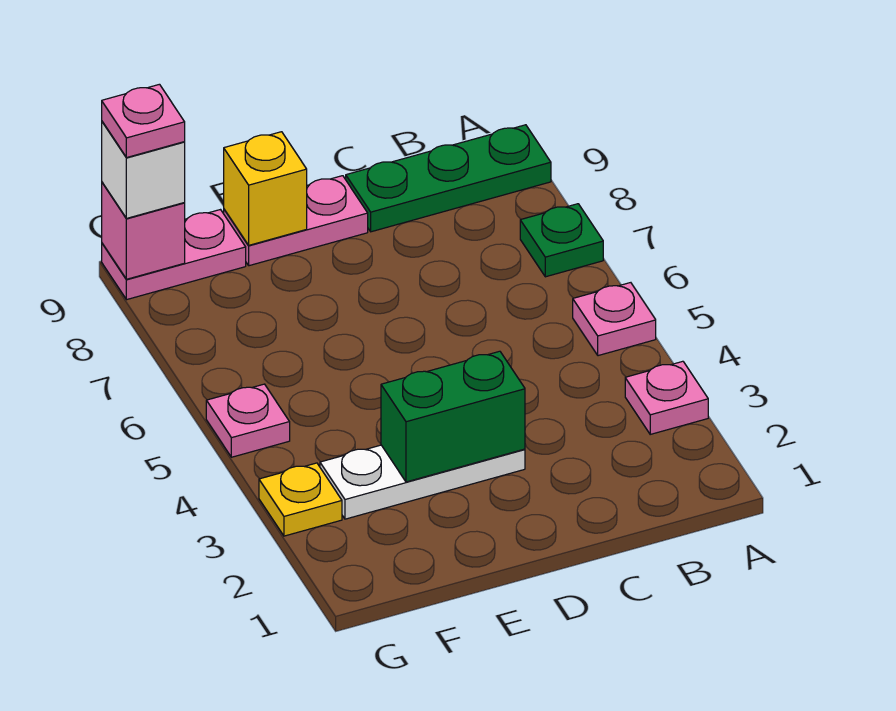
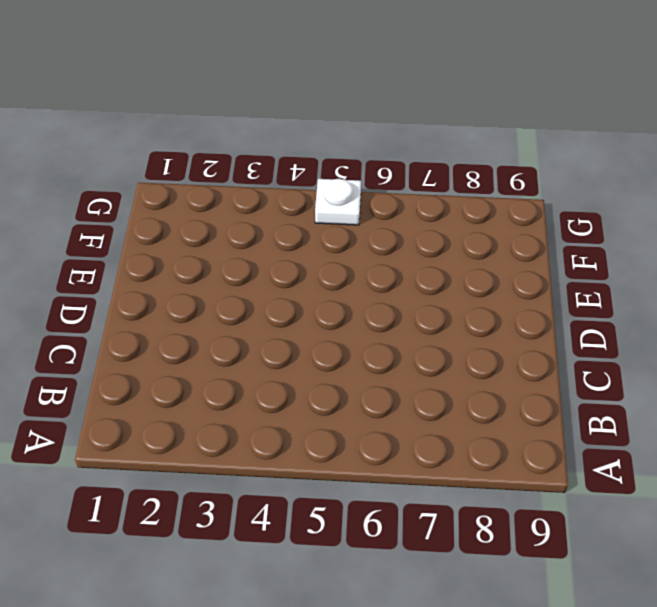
white plate G5 level 1 -> pink plate G5 level 1
none -> pink plate A3 level 1
none -> pink plate A5 level 1
none -> green plate A7 level 1

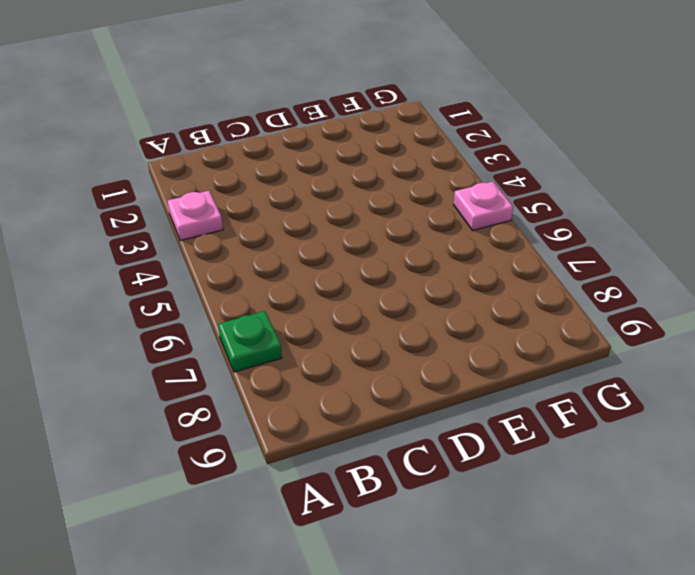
none -> pink plate A5 level 1
none -> green plate A9:C9 level 1
none -> white plate D3:F3 level 1

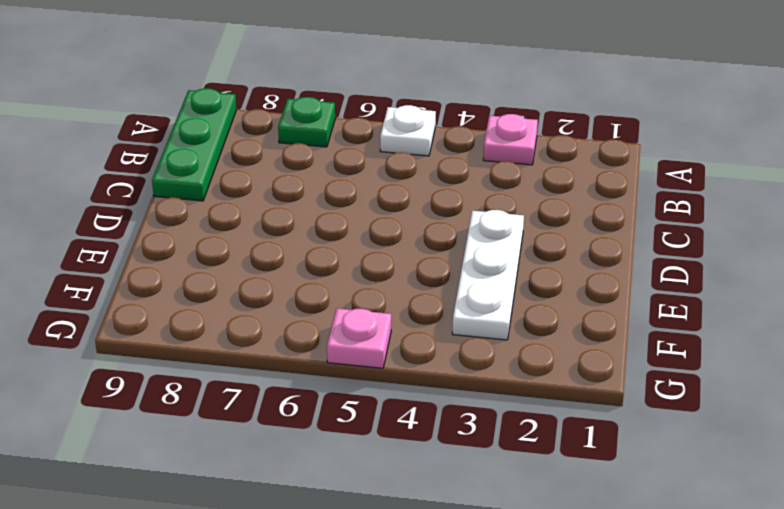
white plate A5 level 1 -> pink plate A5 level 1
none -> pink plate D9:E9 level 1
none -> pink plate F9:G9 level 1
none -> yellow plate G3 level 1

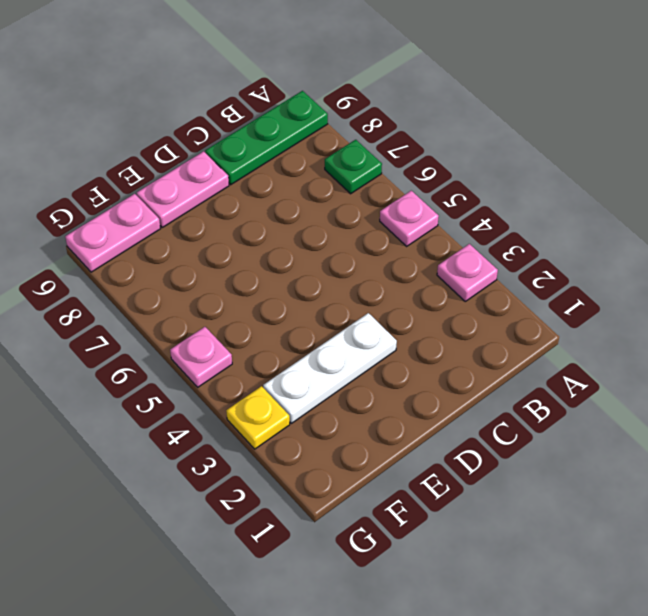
none -> green brick D3:E3 level 2
none -> yellow brick E9 level 2
none -> pink brick G9 level 2

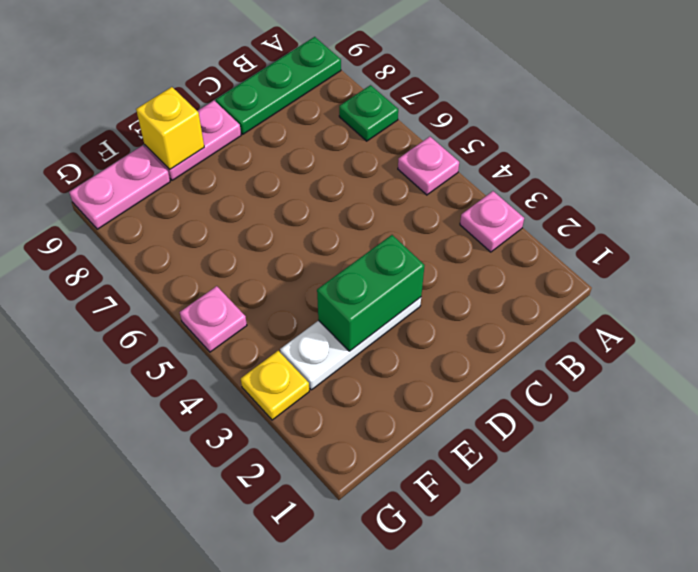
none -> pink brick G9 level 2
none -> white brick G9 level 3
none -> pink plate G9 level 4

